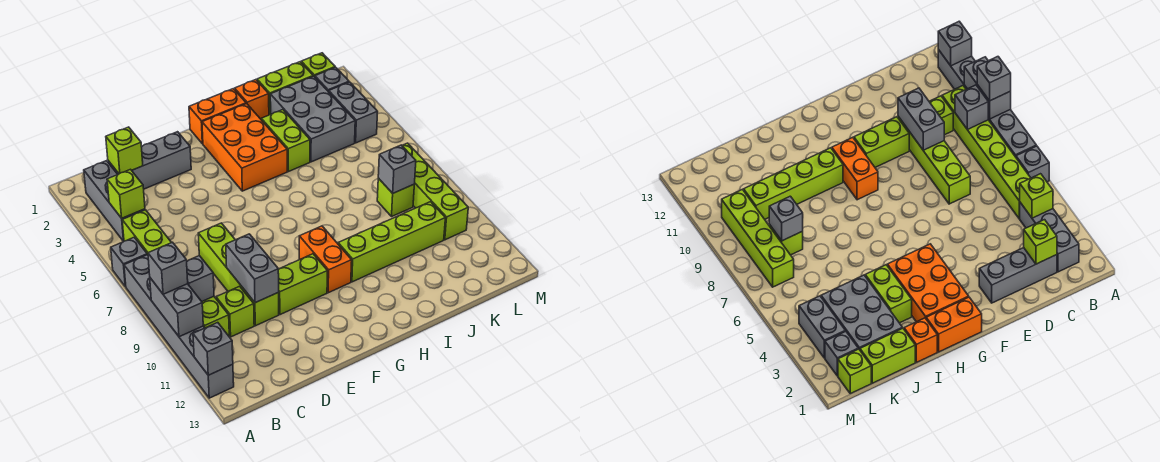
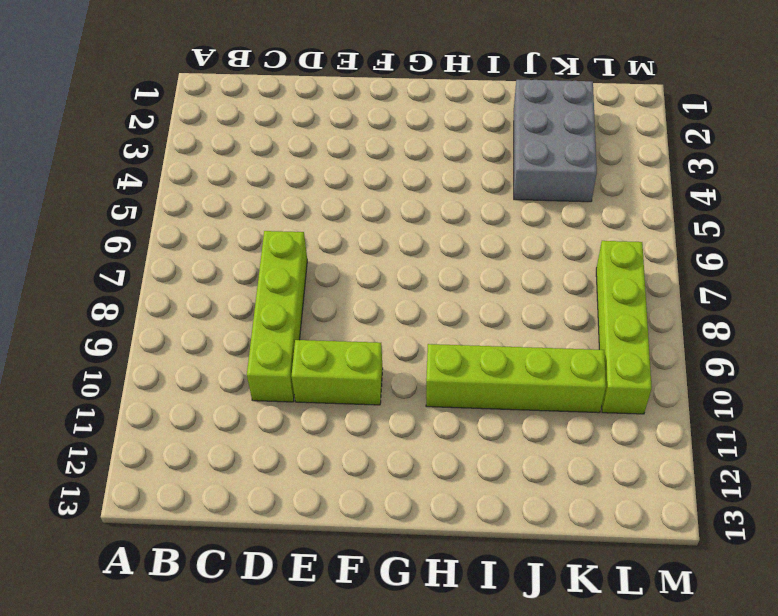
none -> grey brick A6 level 1
none -> grey brick A7:A12 level 1
none -> grey brick B2:B4 level 1

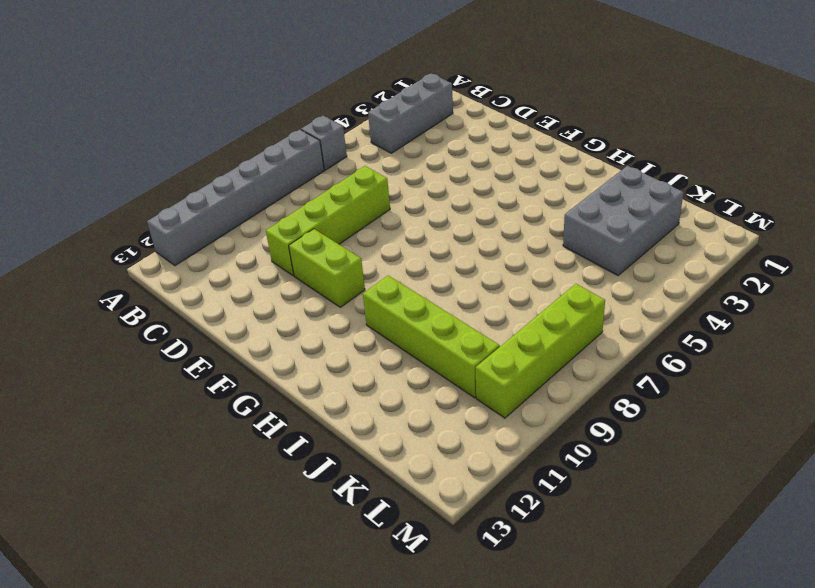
none -> lime brick B5:B10 level 1
none -> grey brick C2:E2 level 1
none -> lime brick C10 level 1

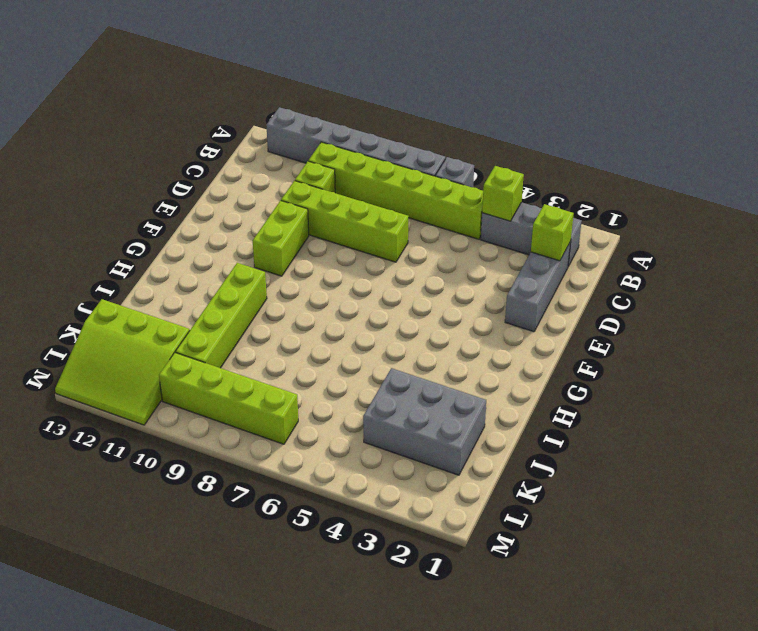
lime slope K11:M13 level 1 top K -> none
none -> orange brick G1:H1 level 1
none -> orange brick G2:H4 level 1
none -> orange brick G9:G10 level 1

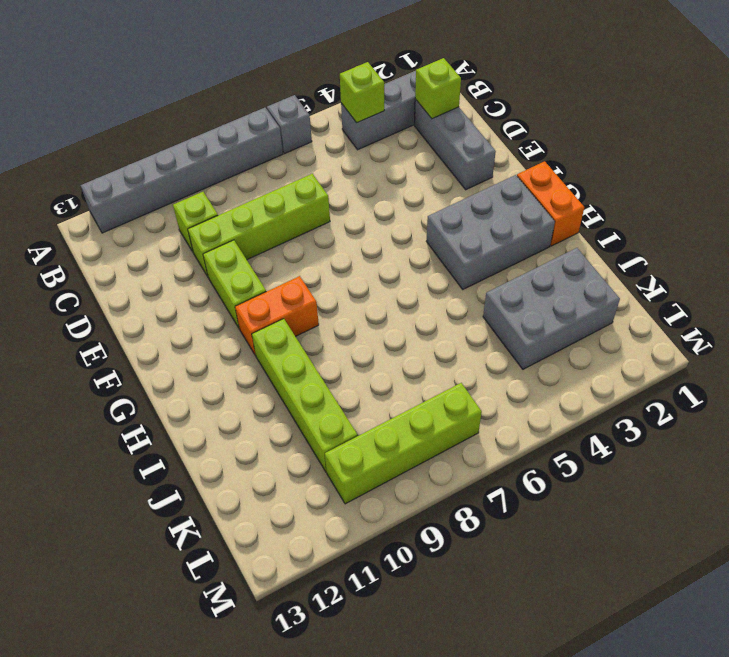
grey brick G2:H4 level 1 -> orange brick G2:H4 level 1
none -> lime brick B5:B10 level 1
none -> orange brick I1 level 1
none -> lime brick I3:I4 level 1

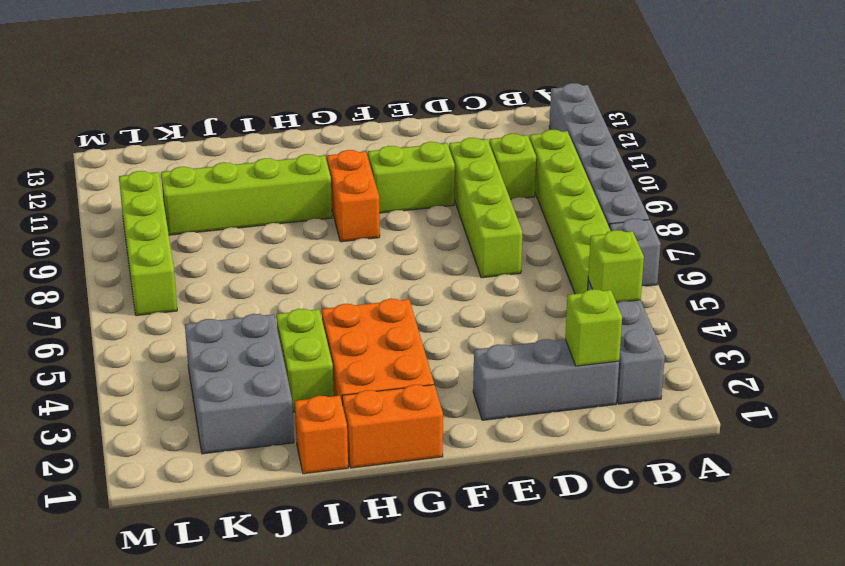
none -> lime brick J1:K1 level 1
none -> lime brick K8 level 1
none -> lime brick L1 level 1

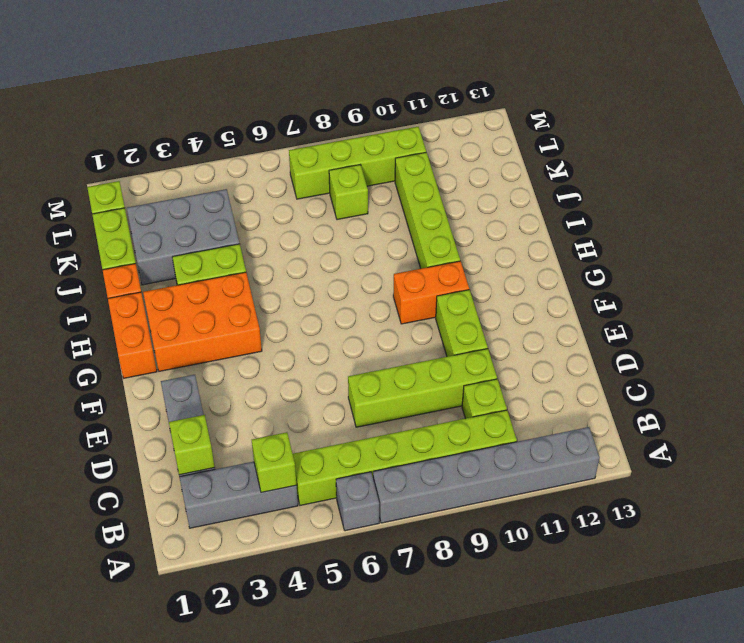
none -> grey brick L2 level 1
none -> grey brick L3:L4 level 1
none -> grey brick A9:A10 level 2

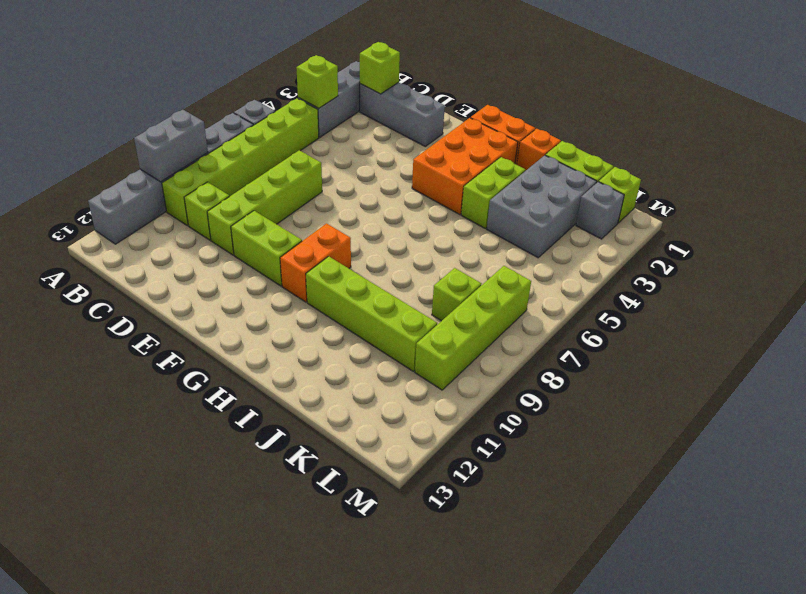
none -> grey brick L3:L4 level 1
none -> grey brick A12 level 2
none -> grey brick B9 level 2

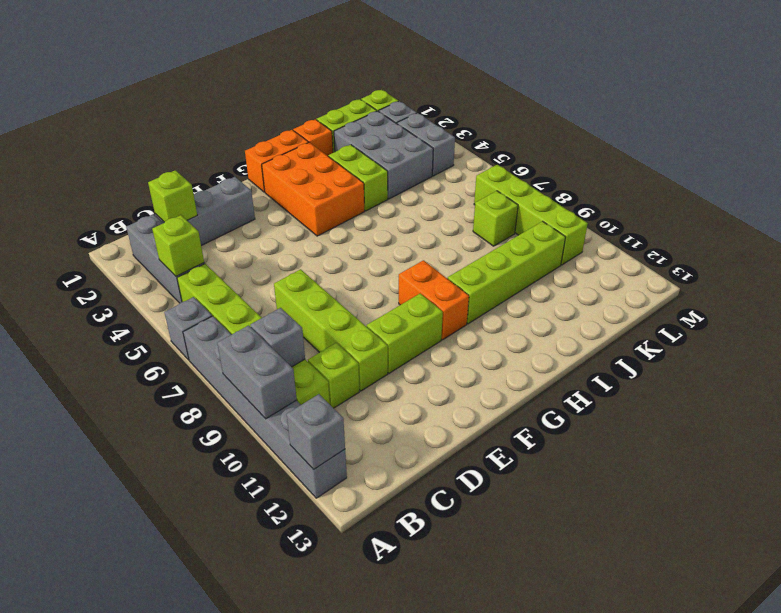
none -> grey brick D9:D10 level 2
none -> grey brick K8 level 2
none -> grey brick A9 level 3

